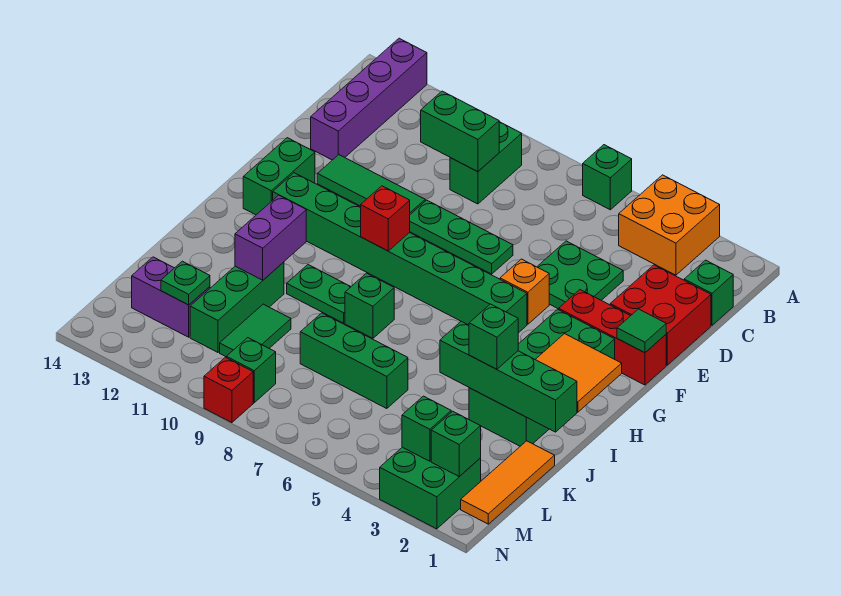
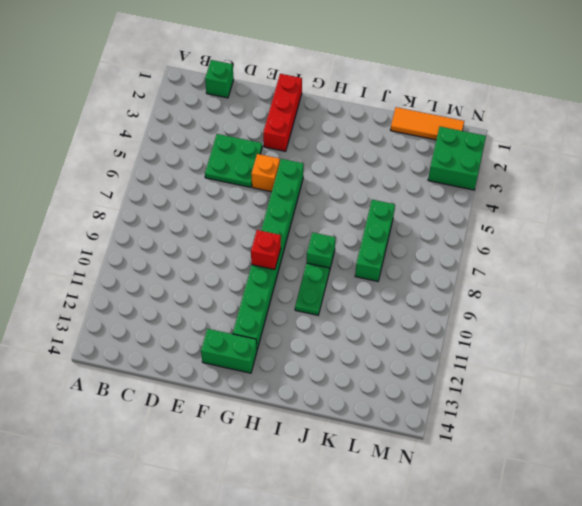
none -> orange brick A3:B4 level 1
none -> green brick A6 level 1
none -> purple brick A13:D13 level 1
none -> green brick B9:C9 level 1

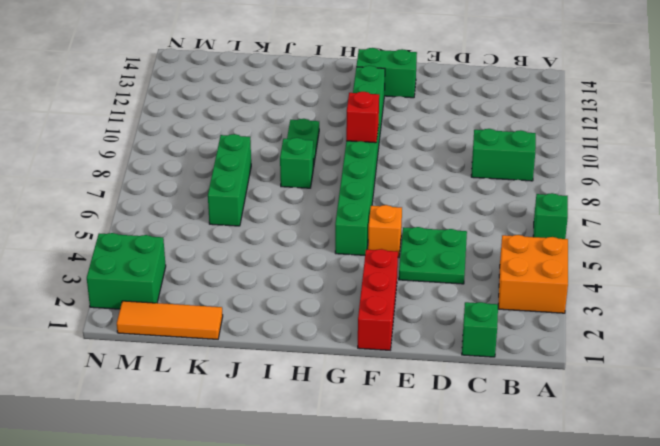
none -> purple brick A13:D13 level 1
none -> red brick D1:E2 level 1
none -> green plate E7:E9 level 1
none -> green tile E10:E12 level 1

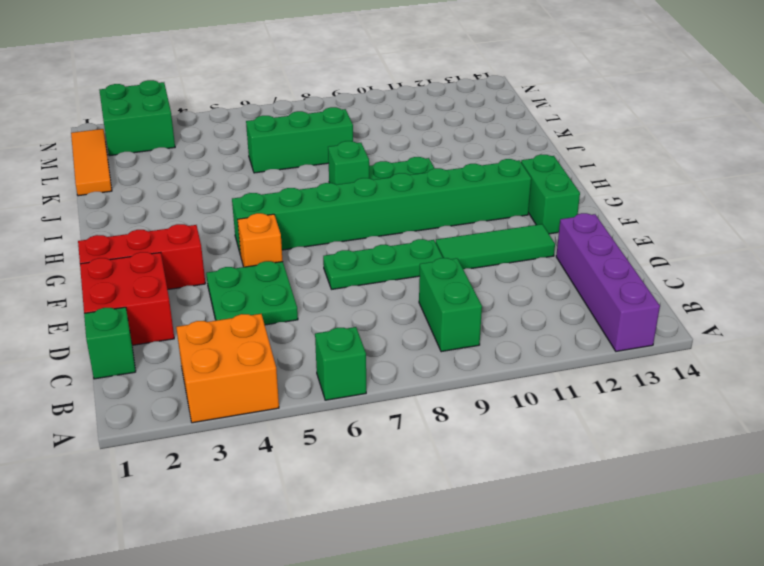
none -> green brick G2:J3 level 1
none -> green brick J11:L11 level 1
none -> green tile K10:L10 level 1
none -> purple brick L12:L13 level 1

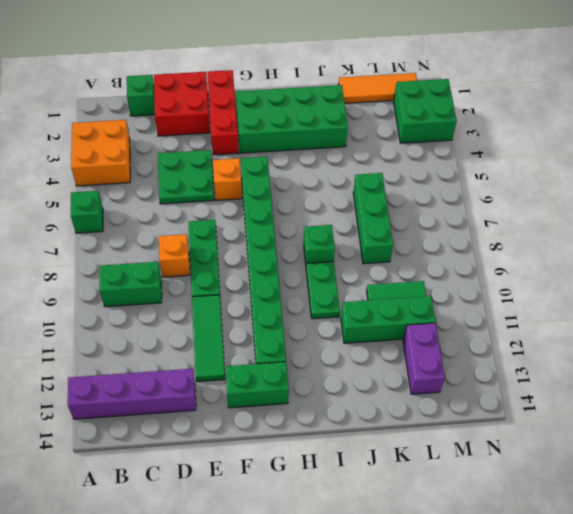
orange brick D8 level 1 -> none
none -> green brick M9 level 1
none -> red brick N9 level 1
none -> green brick C9:C10 level 2
none -> green tile F1 level 2

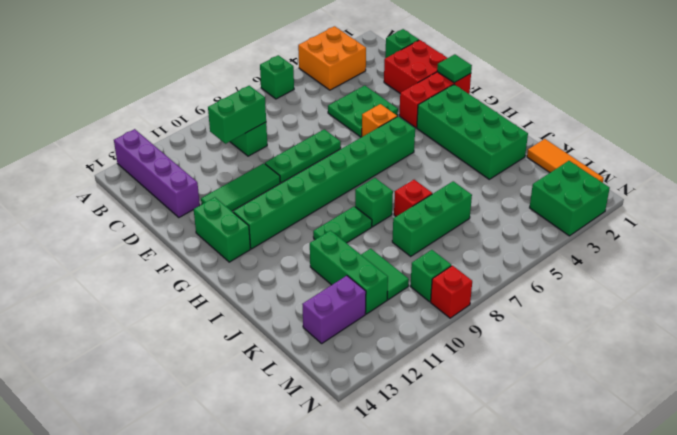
red brick J7 level 1 -> red brick G9 level 2
none -> orange tile H1:I2 level 2
none -> purple brick I11:J11 level 2
none -> green brick J1:J4 level 2
none -> green plate L12 level 2

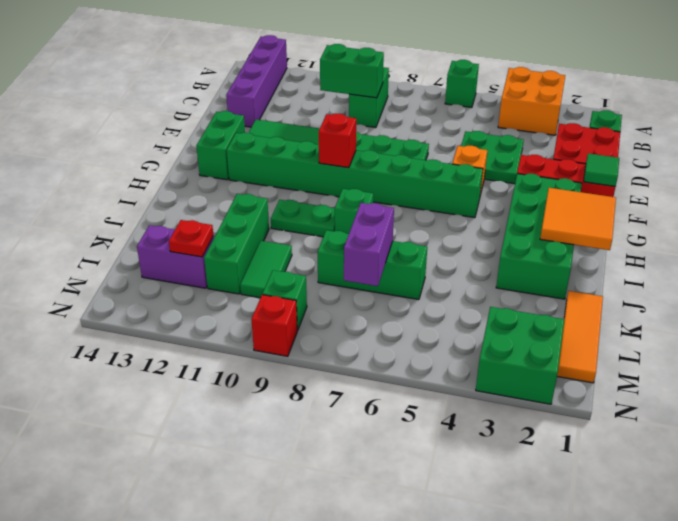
purple brick K7:L7 level 2 -> purple brick I11:J11 level 2
red plate L12 level 2 -> green plate L12 level 2
none -> green brick J1:J4 level 2
none -> green brick M2 level 2
none -> green brick M3 level 2
none -> green brick J3 level 3

